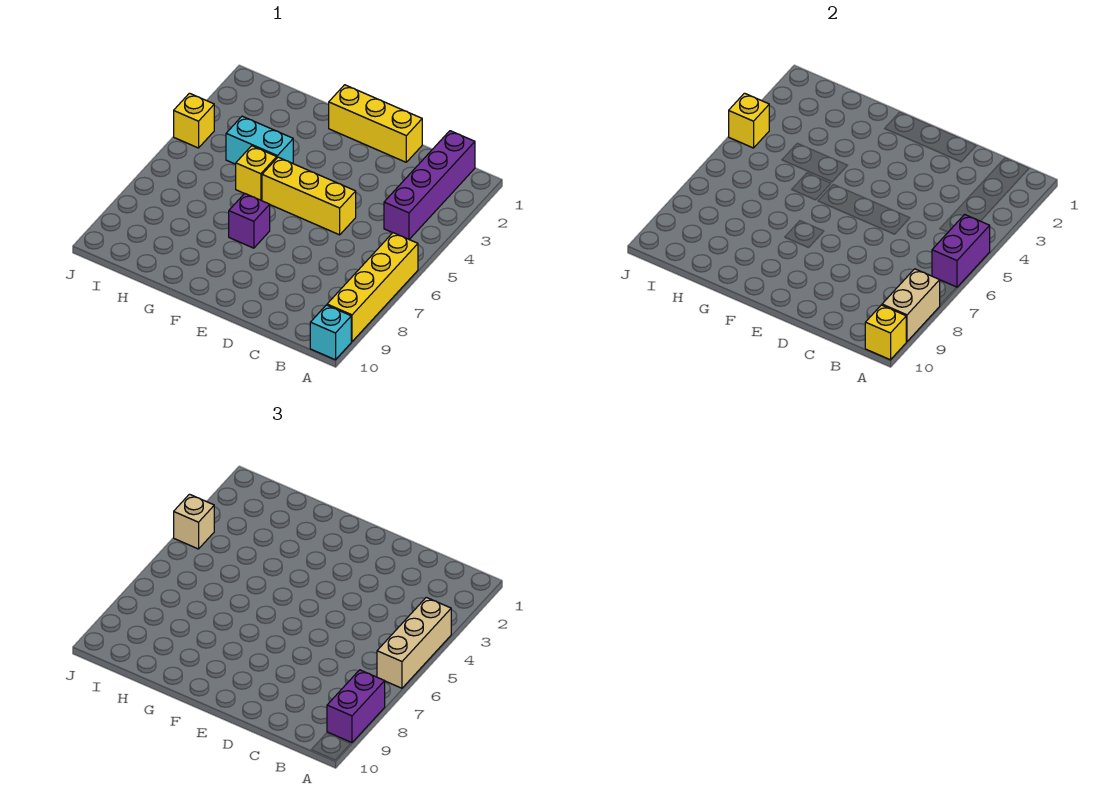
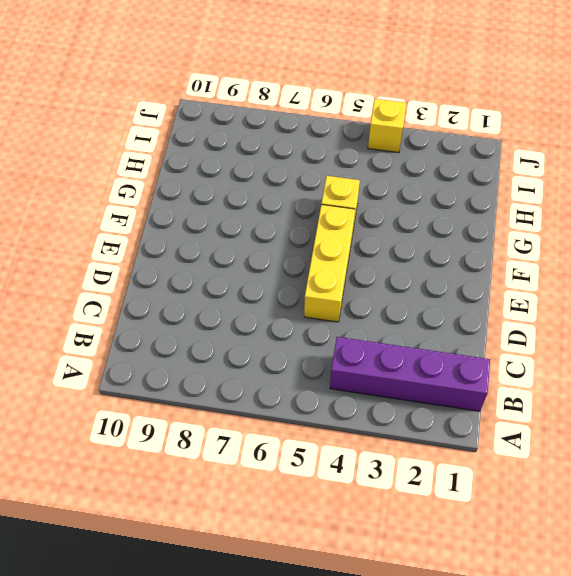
none -> yellow brick A6:A9 level 1
none -> cyan brick A10 level 1
none -> yellow brick D1:F1 level 1

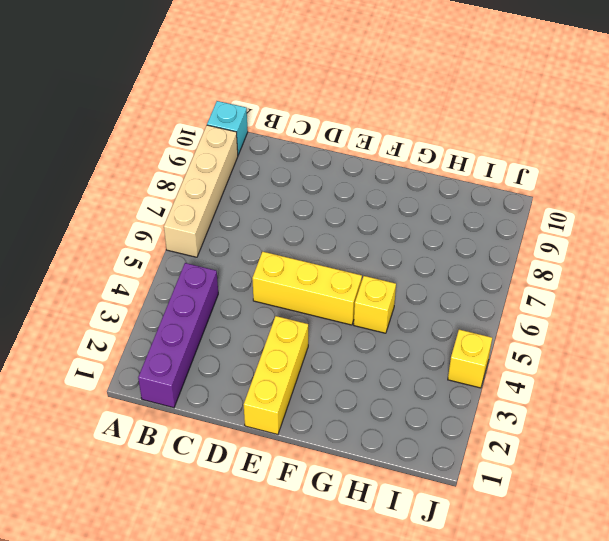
tan brick A6:A9 level 1 -> yellow brick A6:A9 level 1
yellow brick E1:E3 level 1 -> yellow brick D1:F1 level 1
none -> purple brick F7 level 1
none -> cyan brick G4:H4 level 1
none -> purple brick A5:A6 level 2

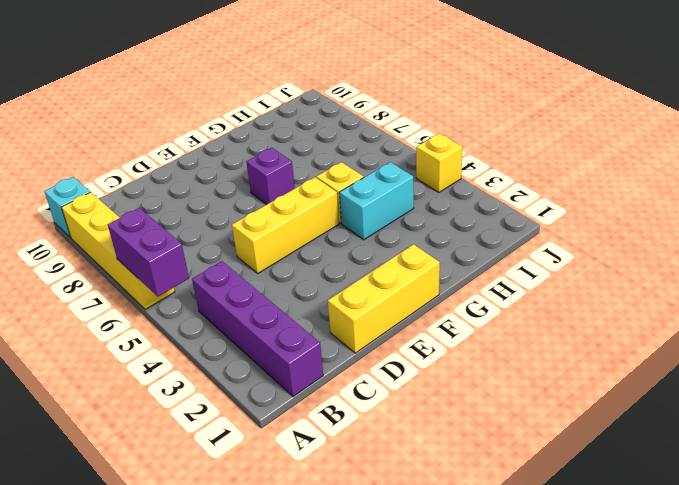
none -> tan brick A8:A9 level 2
none -> yellow brick A10 level 2
none -> yellow brick J4 level 2

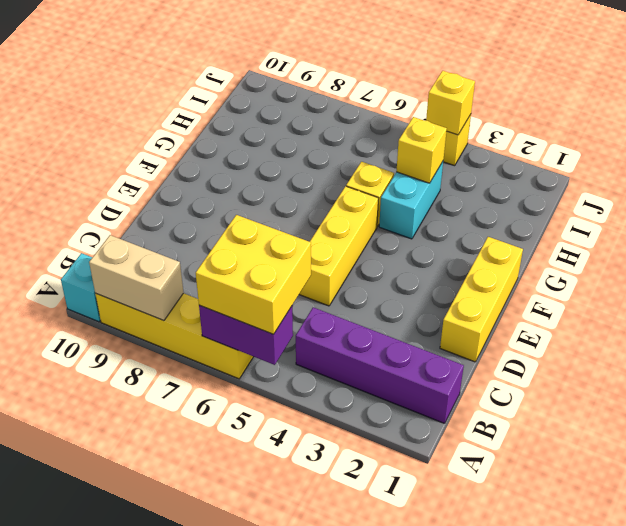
yellow brick A5:B6 level 3 -> tan brick A4:A6 level 3
yellow brick H4 level 2 -> yellow brick A10 level 2
none -> purple brick F7 level 1
none -> purple brick A8:A9 level 3
none -> tan brick J4 level 3

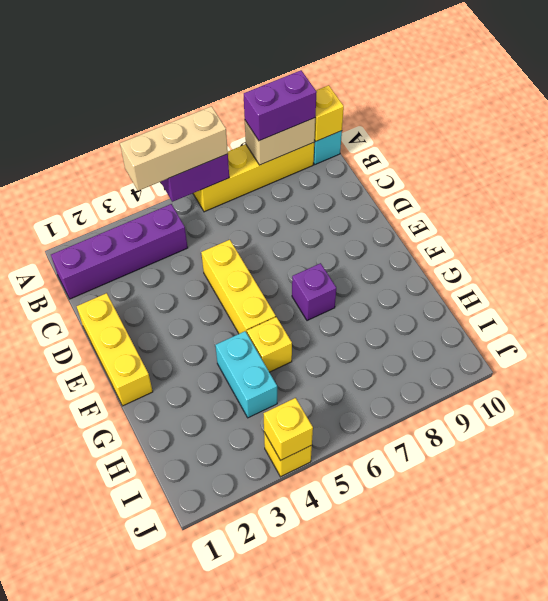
none -> tan brick J4 level 3

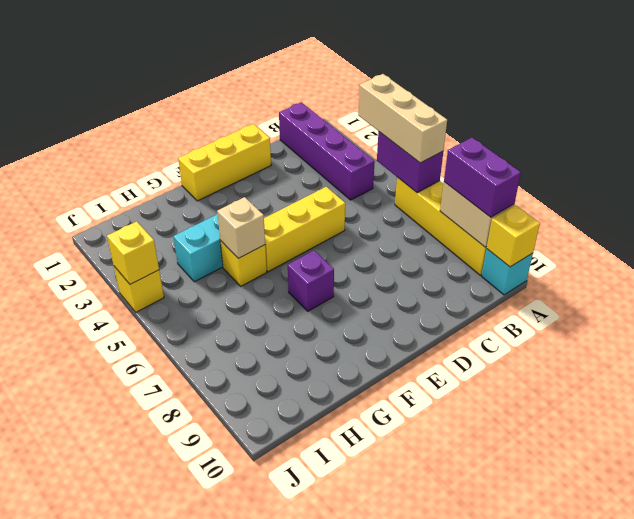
tan brick G5 level 2 -> tan brick J4 level 3

